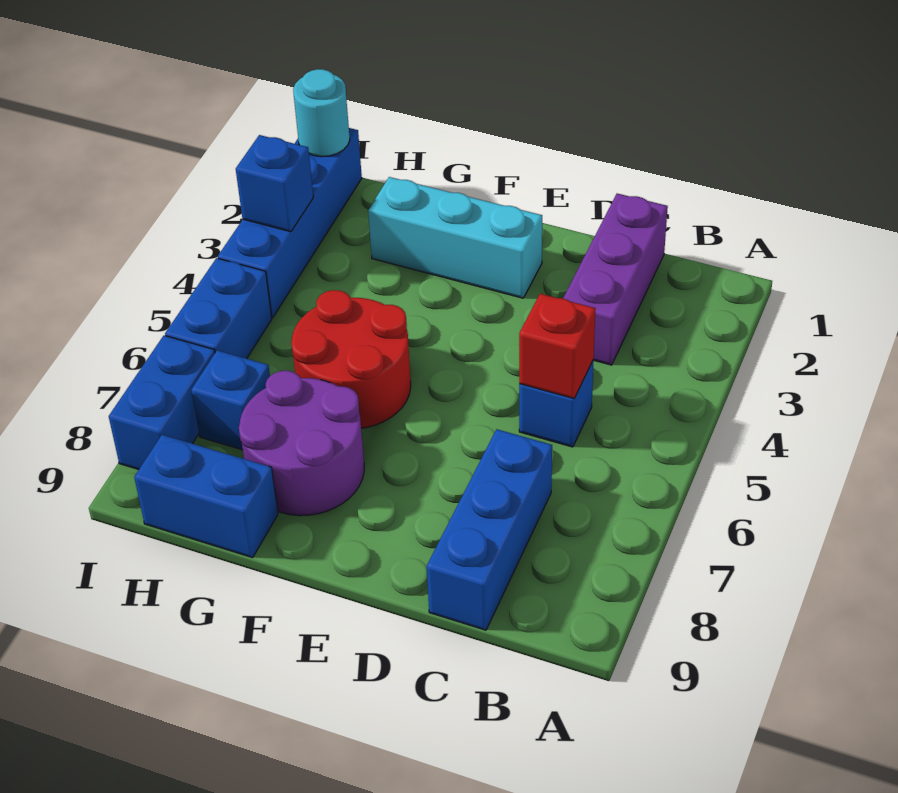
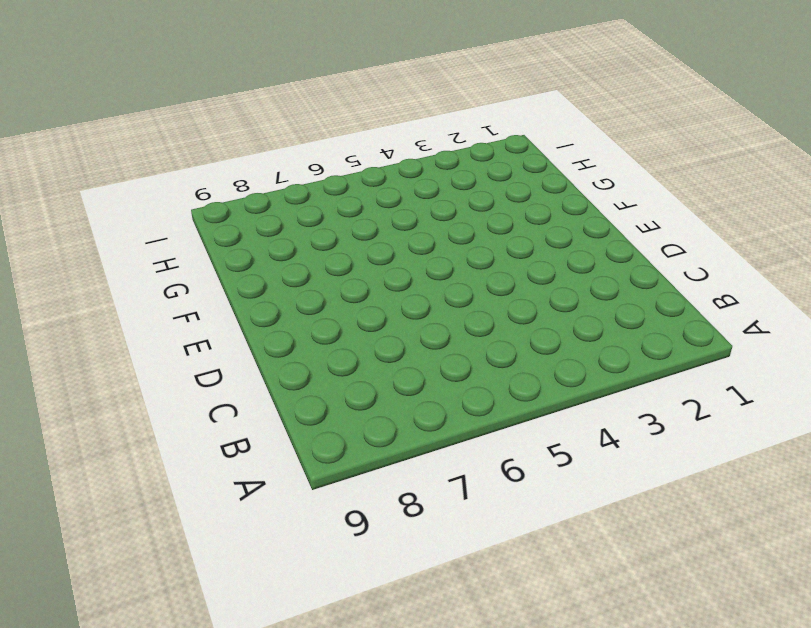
none -> purple brick C1:C3 level 1
none -> blue brick C5 level 1
none -> blue brick C7:C9 level 1

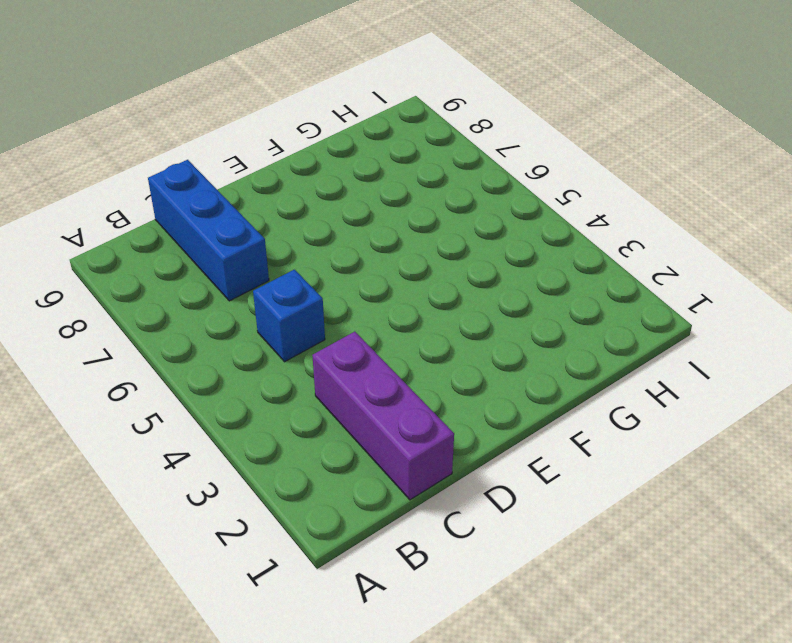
none -> cyan brick E2:G2 level 1
none -> red round brick F5:G6 level 1
none -> purple round brick F7:G8 level 1

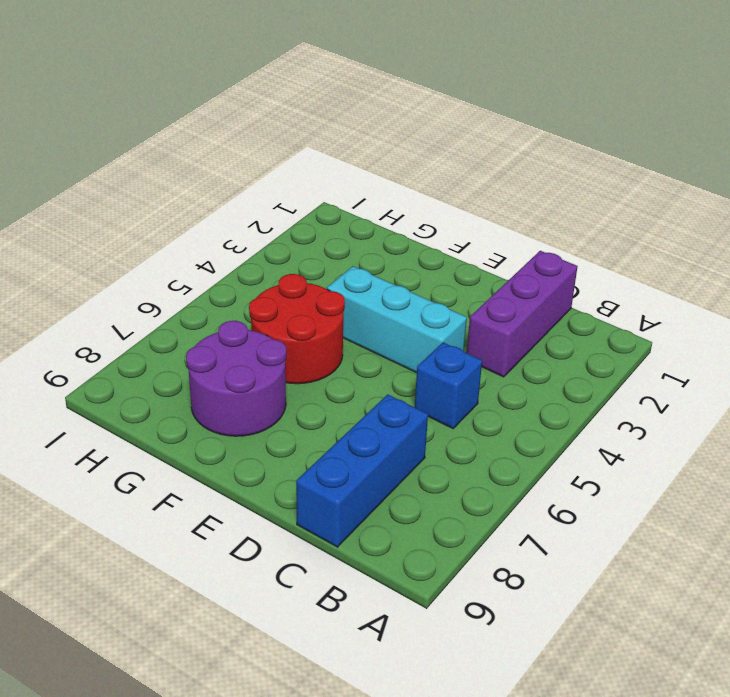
cyan brick D4:F4 level 1 -> cyan brick E2:G2 level 1
none -> blue brick G9:H9 level 1
none -> blue brick H7 level 1
none -> blue brick I1:I4 level 1

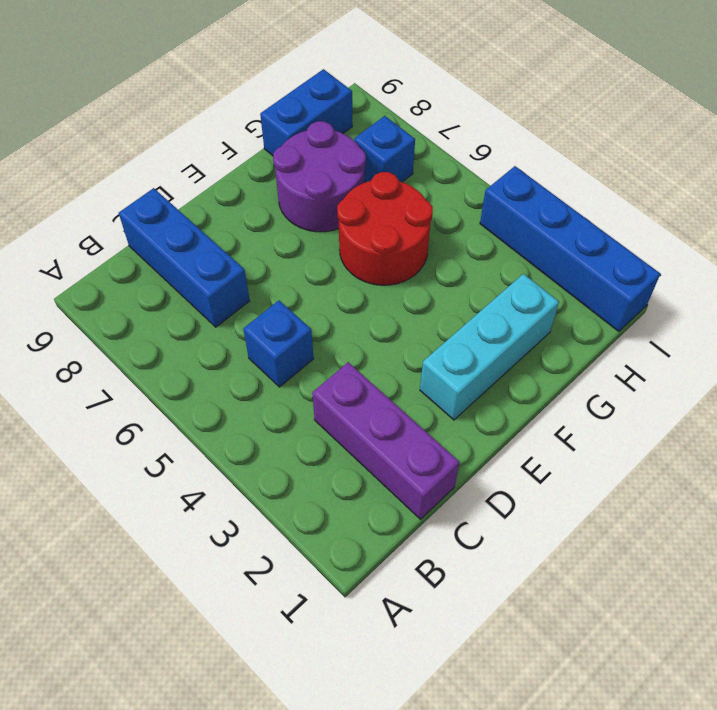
none -> blue brick I5:I6 level 1
none -> blue brick I7:I8 level 1
none -> red brick C5 level 2

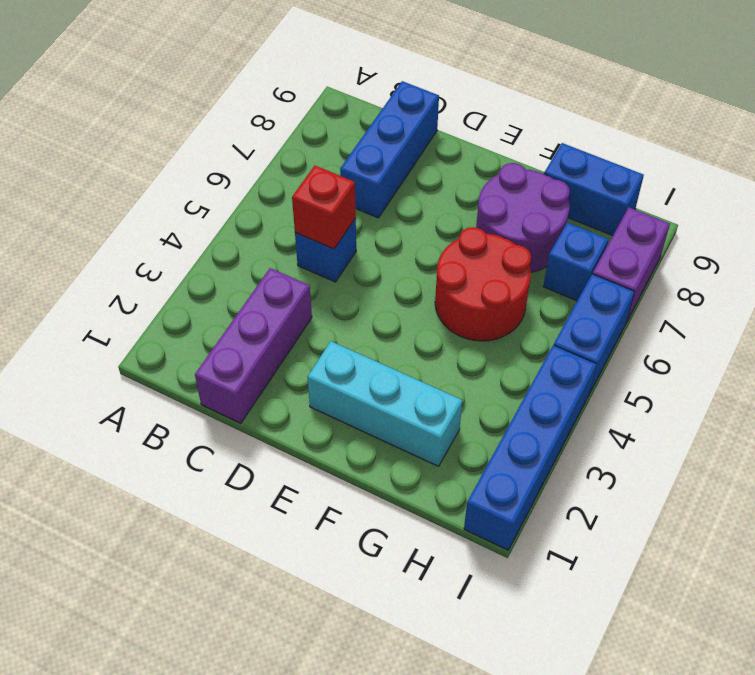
purple brick I7:I8 level 1 -> blue brick I7:I8 level 1
none -> cyan round brick I1 level 2
none -> blue brick I3 level 2

